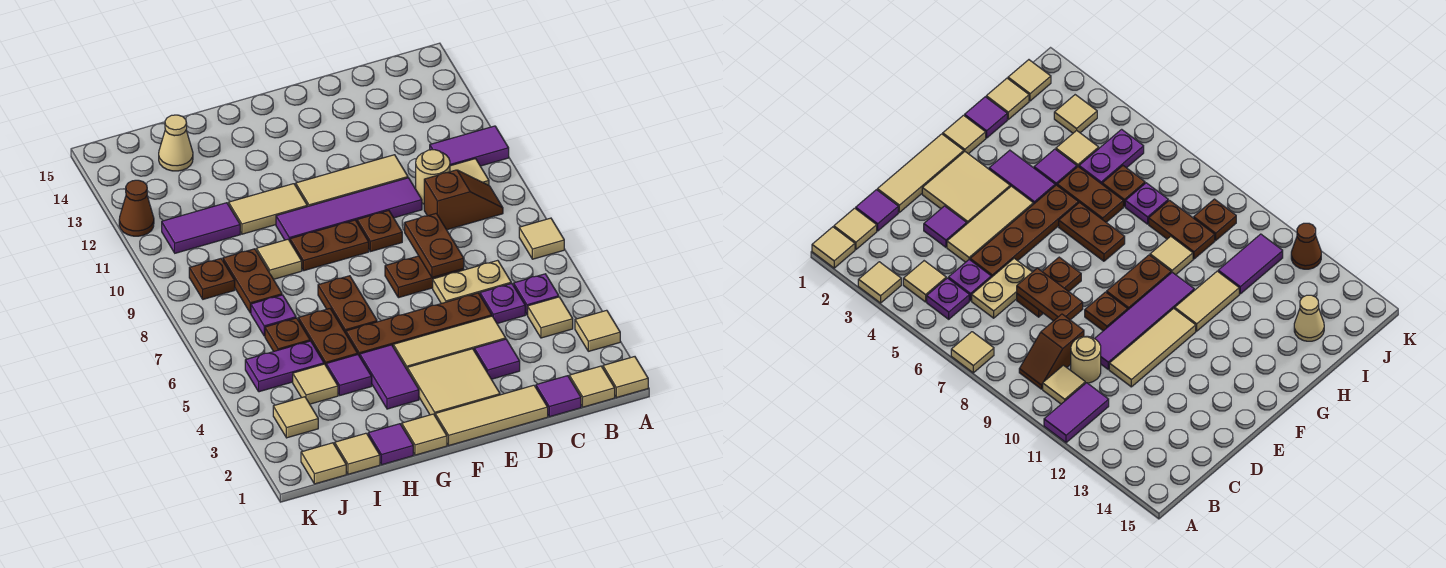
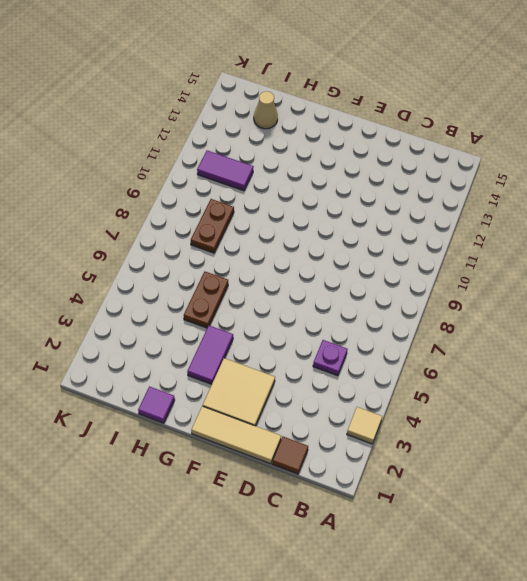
brown tile C1 level 1 -> purple tile C1 level 1
none -> tan tile A1 level 1
none -> tan tile A7 level 1
none -> purple tile A11:B11 level 1
none -> tan tile B1 level 1

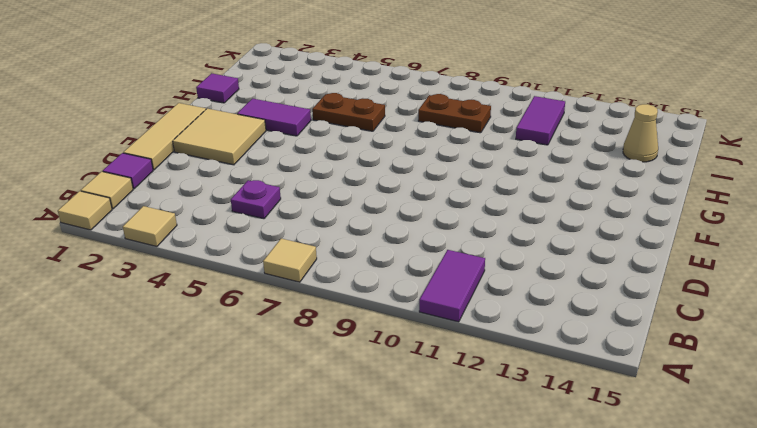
none -> tan tile B4 level 1
none -> purple plate B5 level 1
none -> brown slope B9:C9 level 1 top C
none -> tan tile B10 level 1

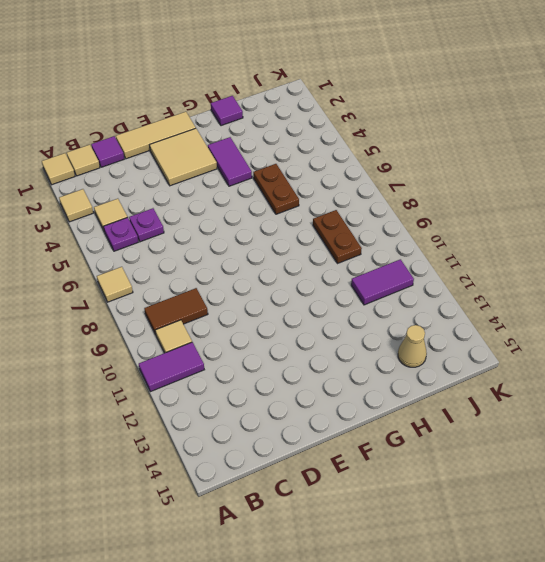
brown tile B9:C9 level 1 -> brown slope B9:C9 level 1 top C
none -> tan plate C6:D6 level 1
none -> tan round brick C10 level 1
none -> purple tile D3 level 1
none -> tan tile D4:F4 level 1

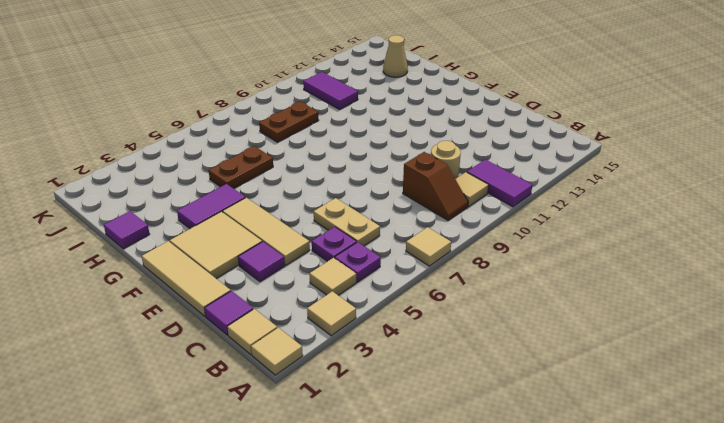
none -> brown plate D5:G5 level 1
none -> brown plate D7:E7 level 1
none -> purple tile D10:G10 level 1
none -> tan tile D11:F11 level 1

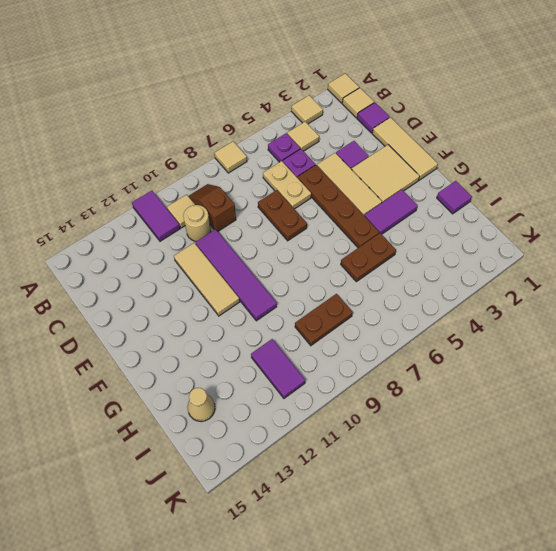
none -> brown plate E9 level 1
none -> brown plate F9:G9 level 1
none -> tan tile G1 level 1
none -> brown plate G6:G7 level 1

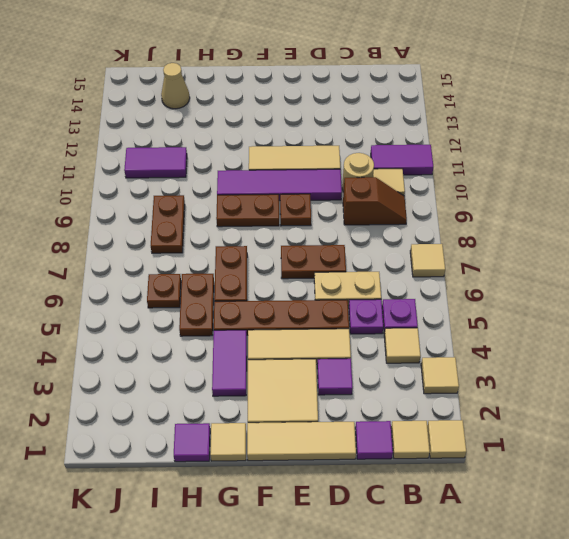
none -> tan tile G11:H11 level 1
none -> purple tile H4 level 1
none -> tan tile H9 level 1
none -> tan tile I1 level 1

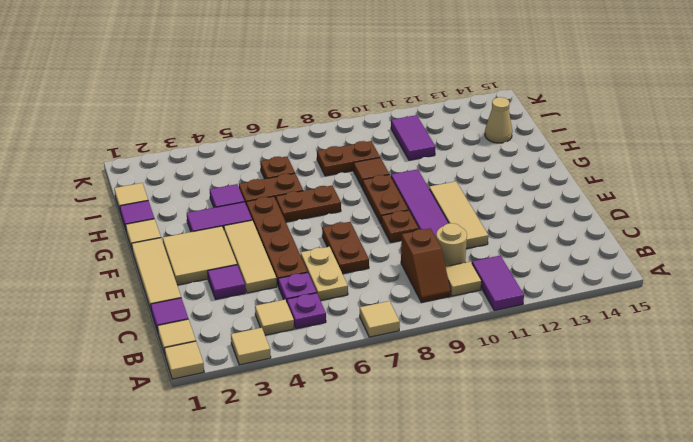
brown tile H9 level 1 -> tan tile H9 level 1
none -> tan tile G11:H11 level 1
none -> tan tile I4 level 1
none -> purple plate I5:J5 level 1
none -> purple plate I7 level 1

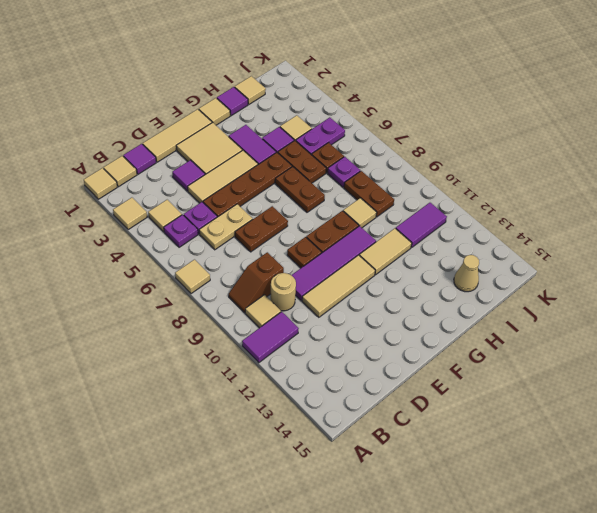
none -> tan tile J1 level 1
none -> tan tile J3 level 1
none -> brown plate J9 level 1
none -> brown cone K12 level 1

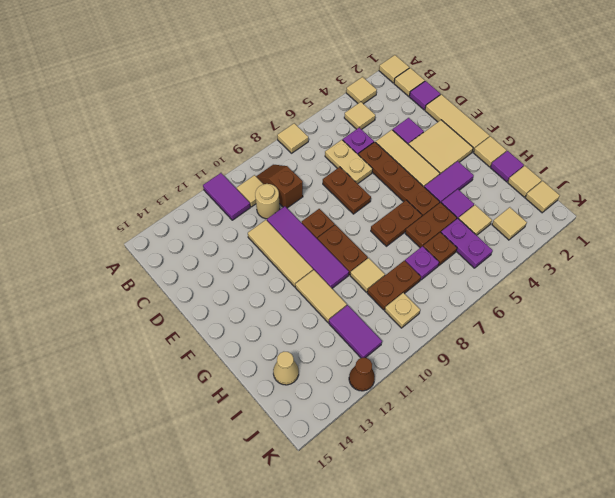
tan plate J9 level 1 -> brown plate J9 level 1
none -> purple plate B5 level 1
none -> brown plate D7:D8 level 2

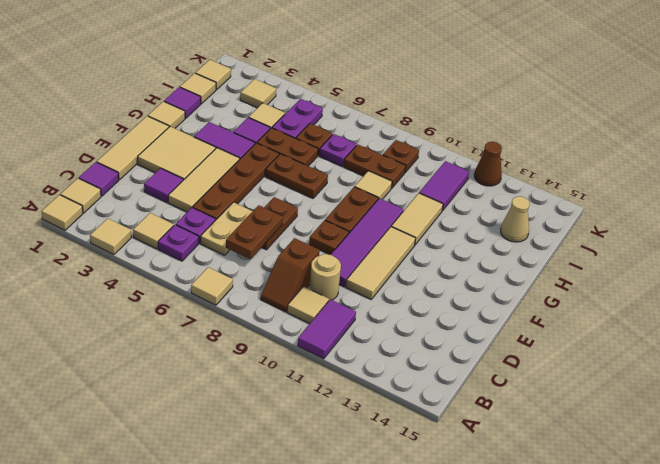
brown plate C7:D7 level 2 -> brown plate D7:D8 level 2

